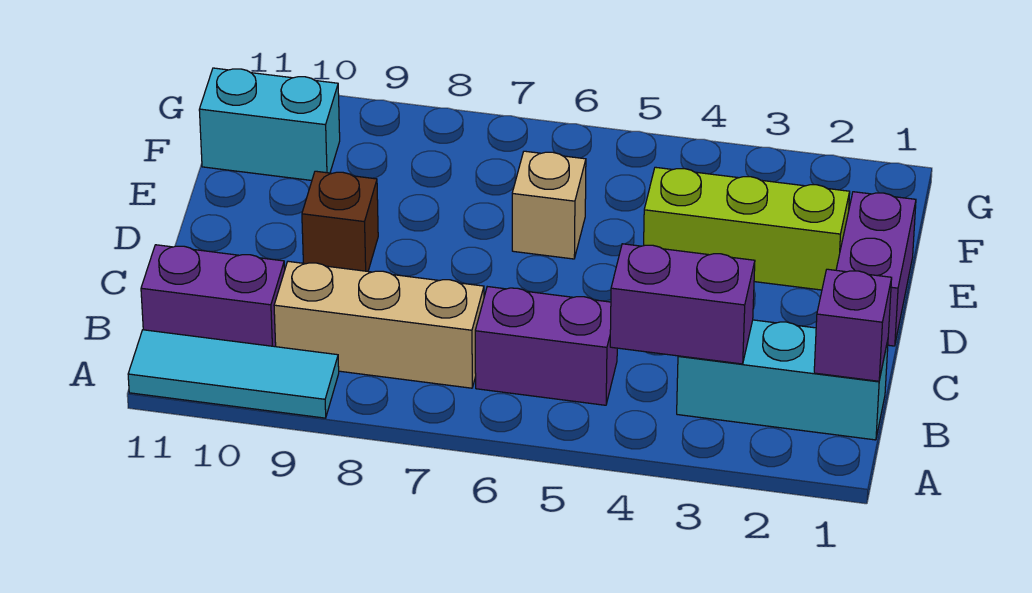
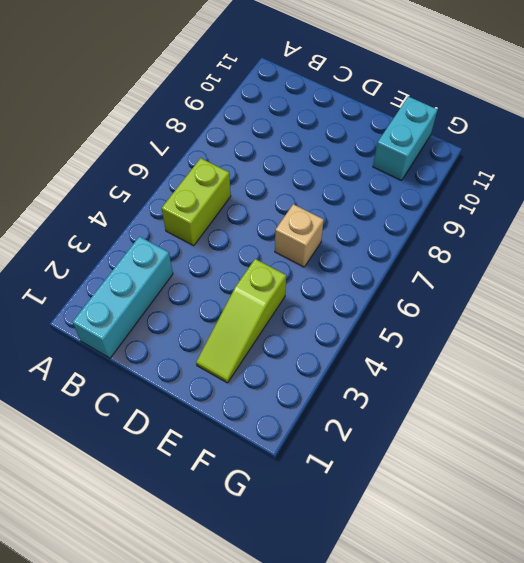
lime brick B5:B6 level 1 -> purple brick B5:B6 level 1
lime slope E2:E4 level 1 top 4 -> lime brick E2:E4 level 1
none -> cyan tile A9:A11 level 1
none -> tan brick B7:B9 level 1
none -> purple brick B10:B11 level 1

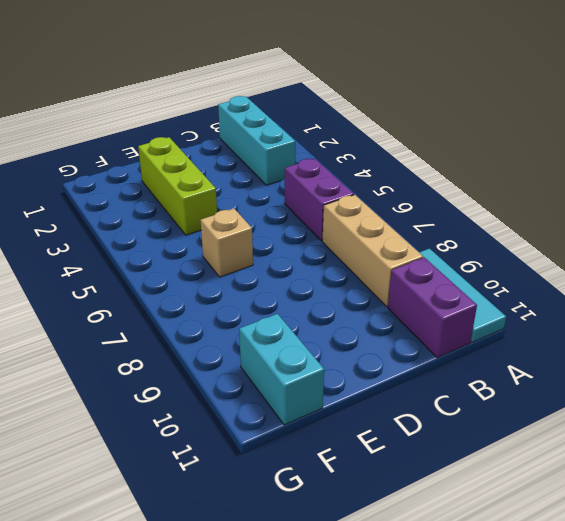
none -> purple brick D1:E1 level 1
none -> brown brick D9 level 1
none -> purple brick B1 level 2

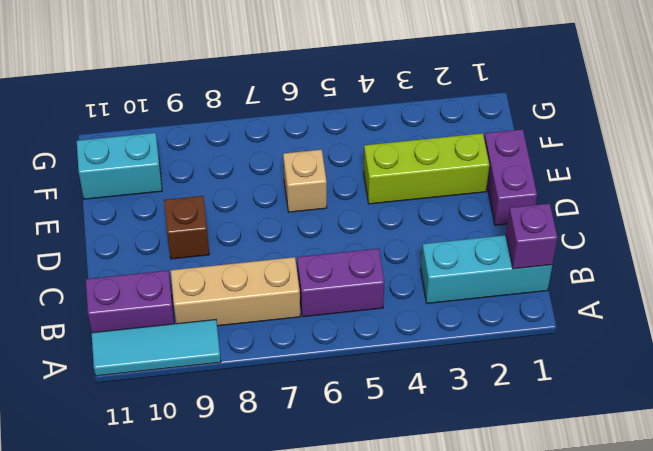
none -> purple brick B3:B4 level 2

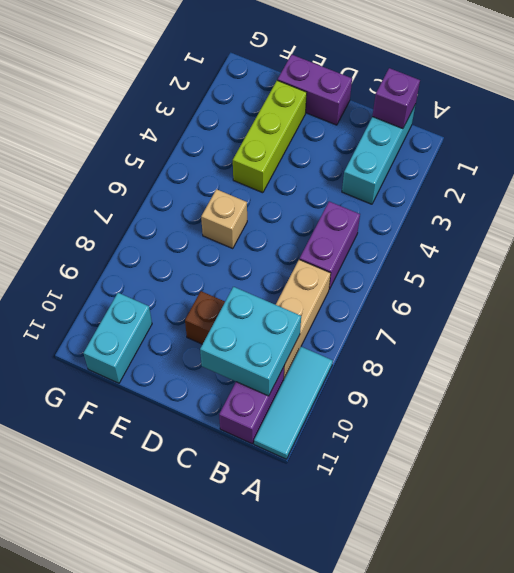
cyan brick B9:C10 level 2 -> none
none -> purple brick B3:B4 level 2

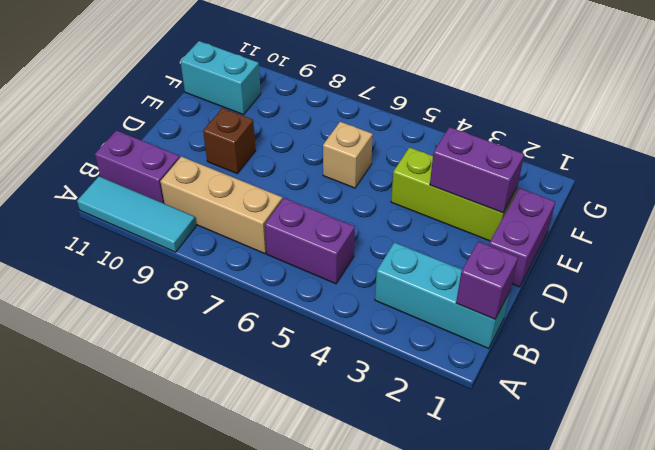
purple brick E2:E3 level 2 -> purple brick B3:B4 level 2

